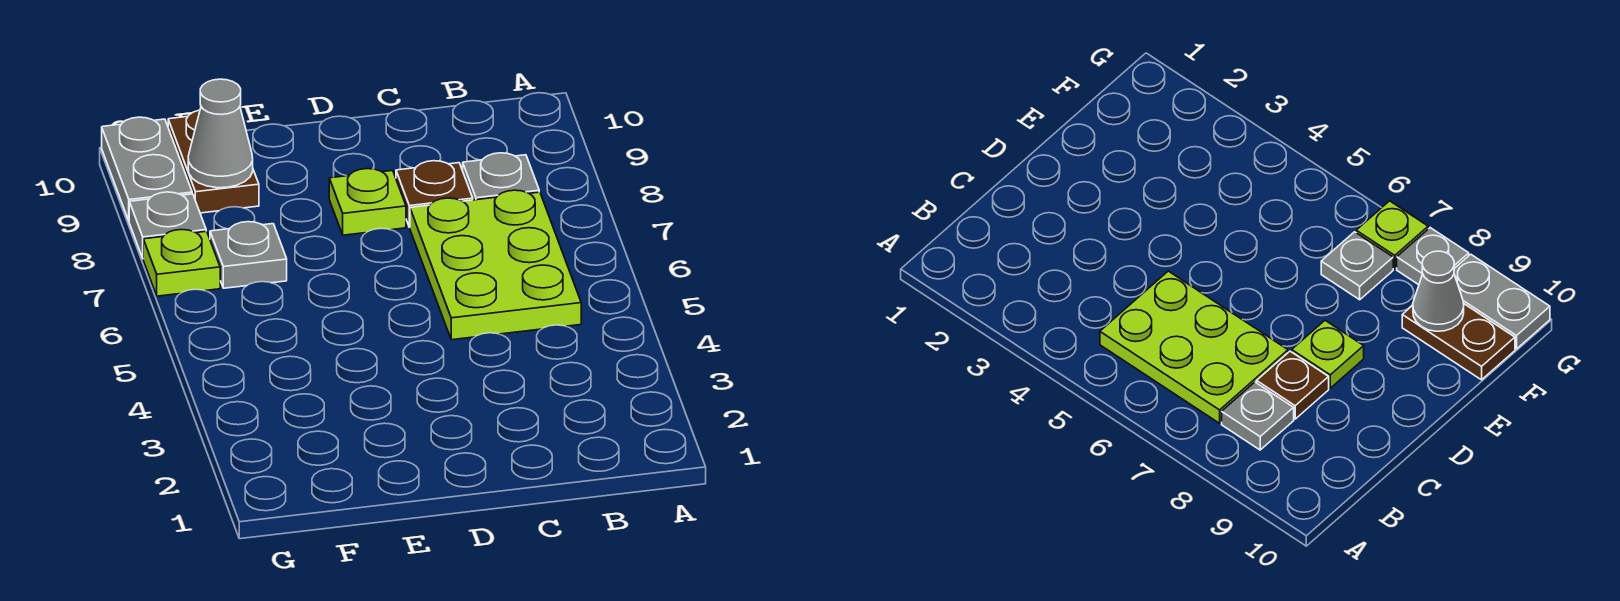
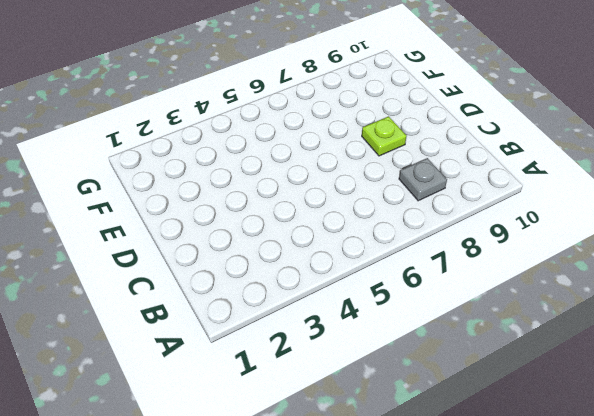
none -> lime plate B5:C7 level 1
none -> brown plate C8 level 1

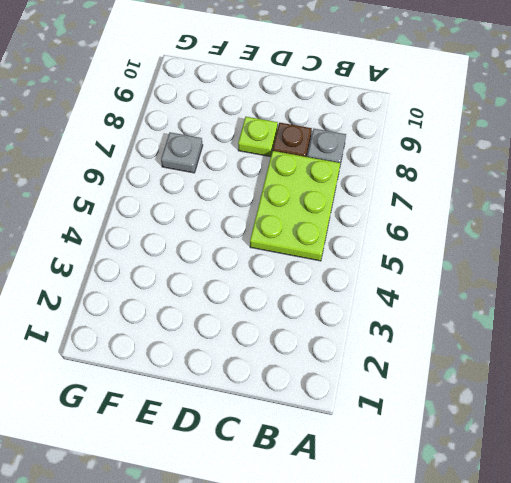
none -> brown plate F9:F10 level 1
none -> lime plate G7 level 1

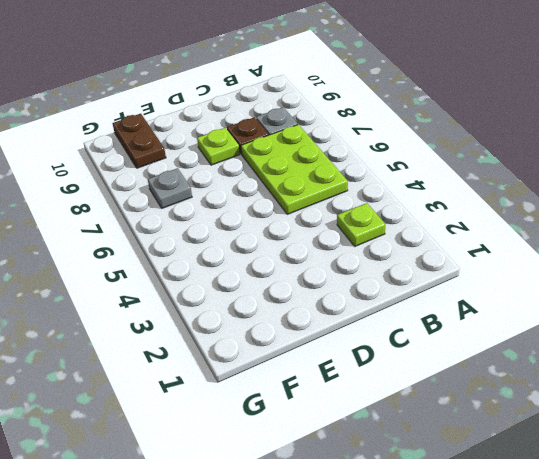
lime plate B3 level 1 -> lime plate G7 level 1
none -> grey plate G8 level 1
none -> grey plate G9:G10 level 1

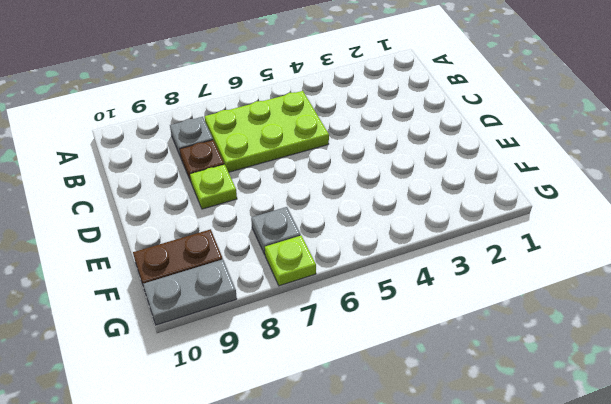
none -> grey plate G8 level 1
none -> grey cone F9 level 2

